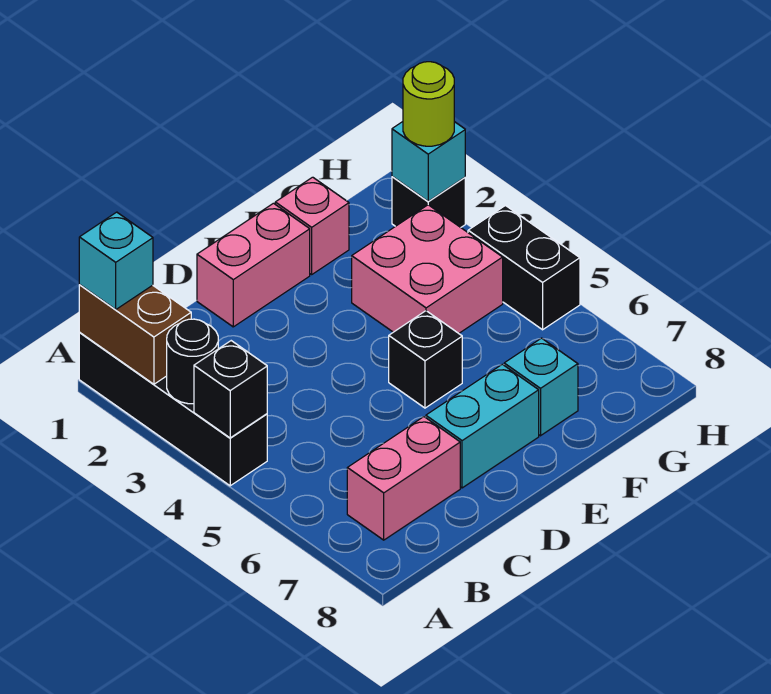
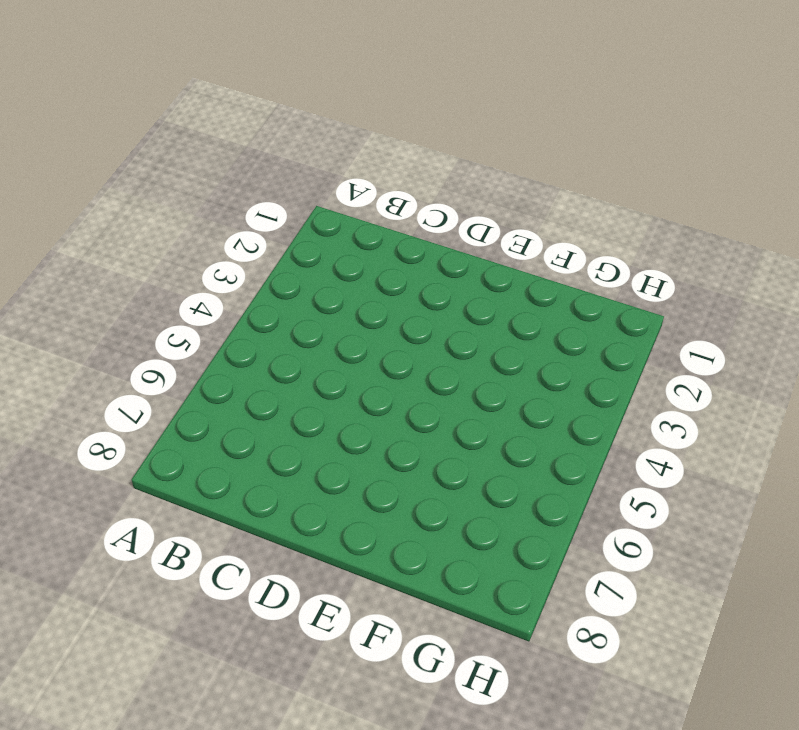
none -> black brick A1:A4 level 1
none -> pink brick B7:C7 level 1
none -> pink brick D1:E1 level 1

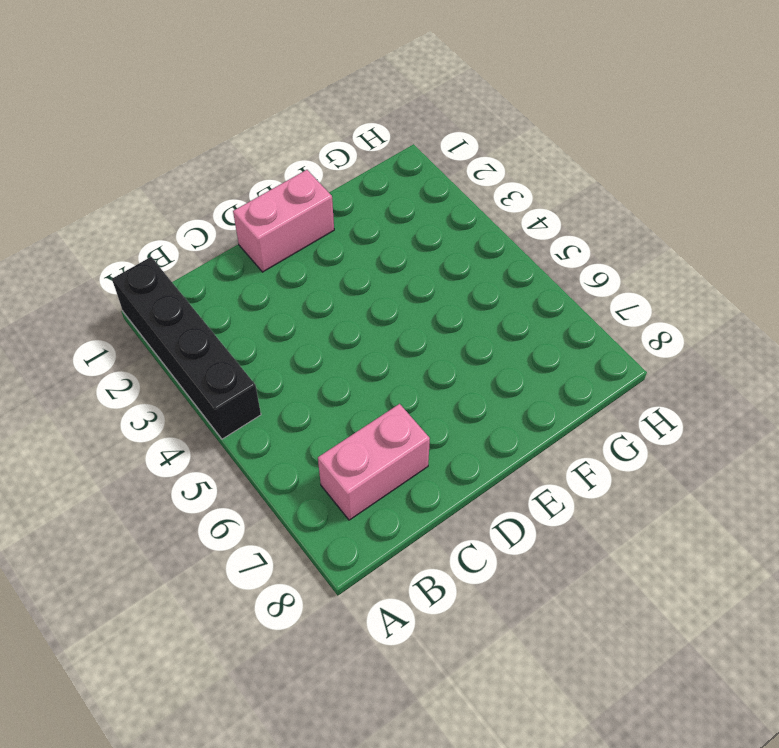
none -> cyan brick D7:E7 level 1
none -> black brick E5 level 1
none -> pink brick F1 level 1

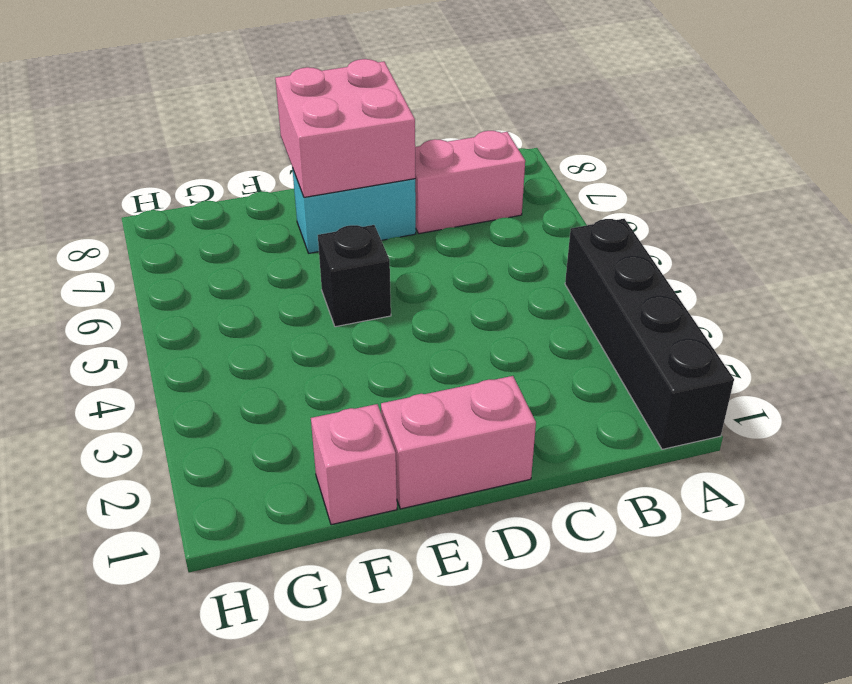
pink brick D7:E8 level 2 -> pink brick F3:G4 level 1
none -> cyan brick F7 level 1
none -> black brick H2 level 1
none -> black brick H4:H5 level 1

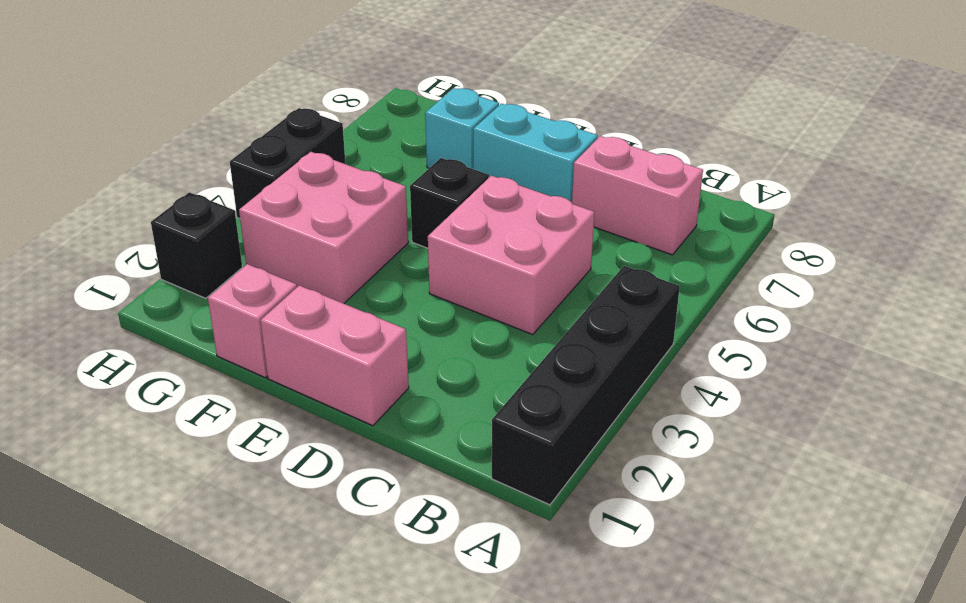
pink brick C4:D5 level 1 -> none
none -> brown brick A1:A2 level 2
none -> black round brick A3 level 2
none -> black brick A4 level 2

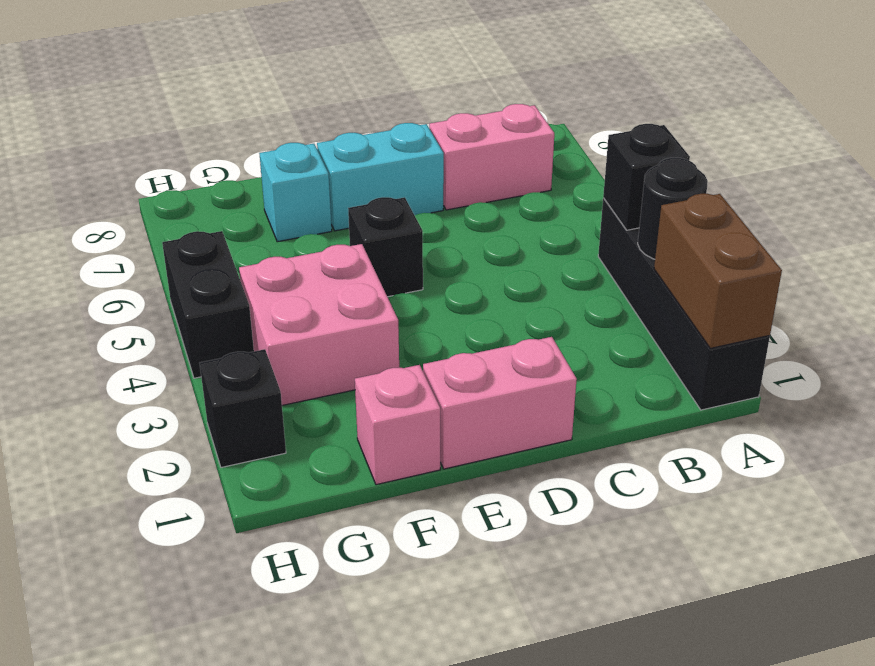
none -> cyan brick H2 level 2
none -> cyan brick A1 level 3
none -> lime round brick H2 level 3

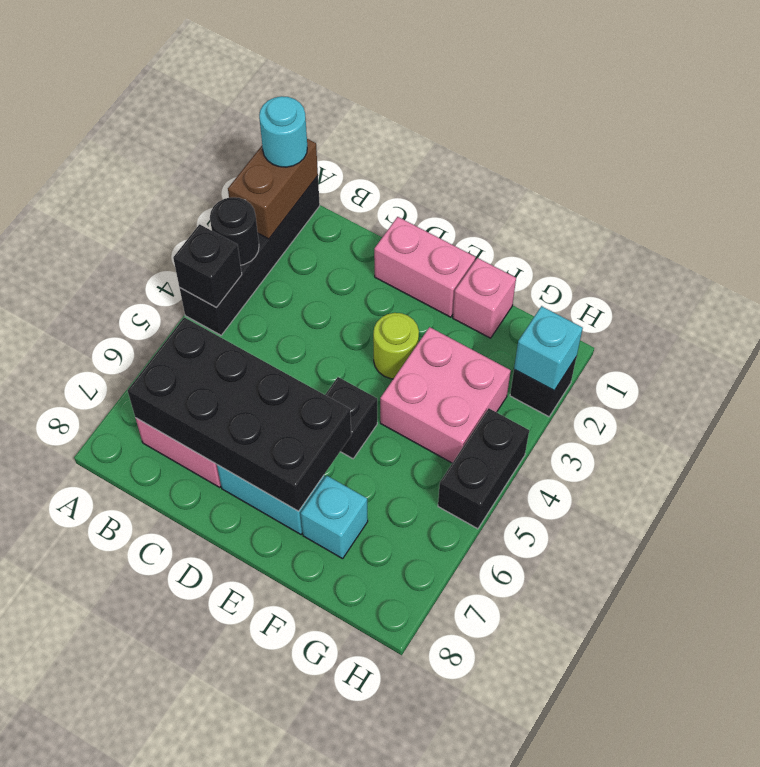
cyan round brick A1 level 3 -> cyan brick A1 level 3
black brick B6:E7 level 2 -> none
lime round brick E3 level 1 -> lime round brick H2 level 3

